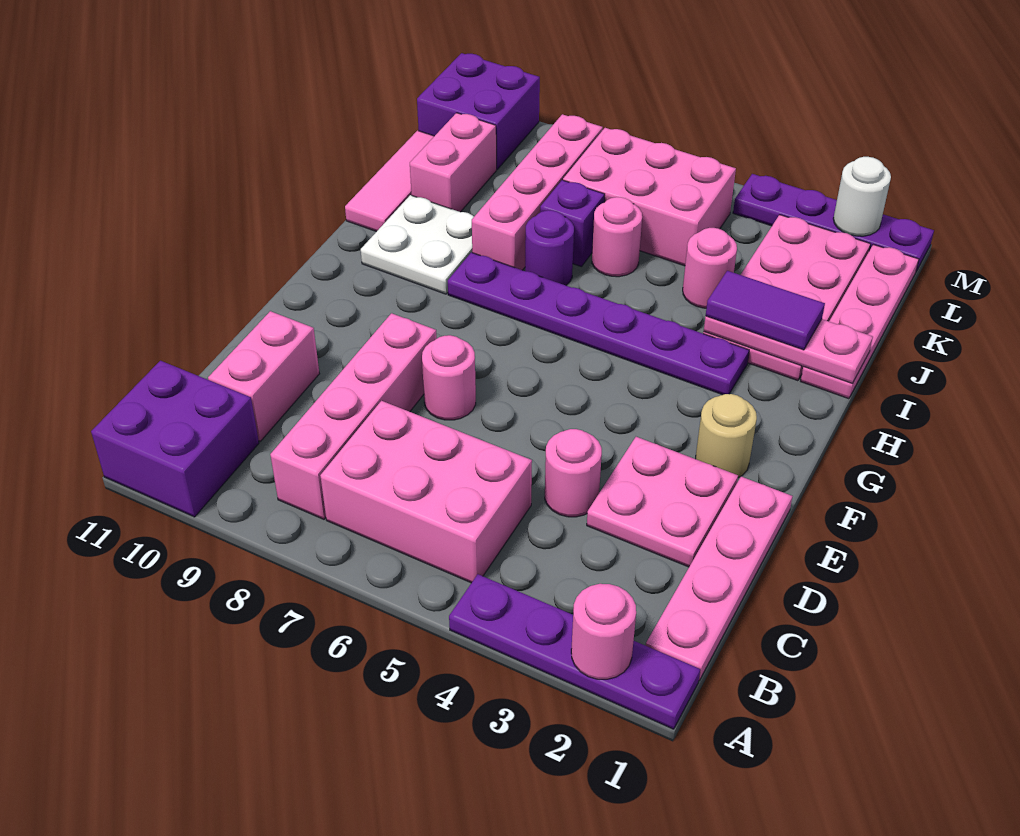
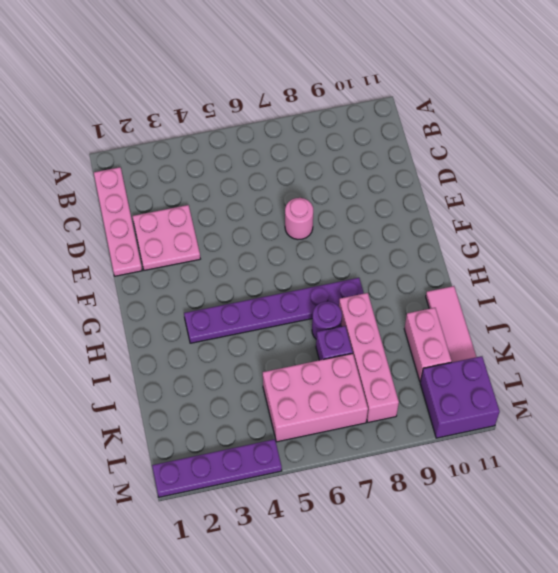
none -> purple plate A1:A4 level 1
none -> purple brick A10:B11 level 1
none -> pink brick B5:C7 level 1

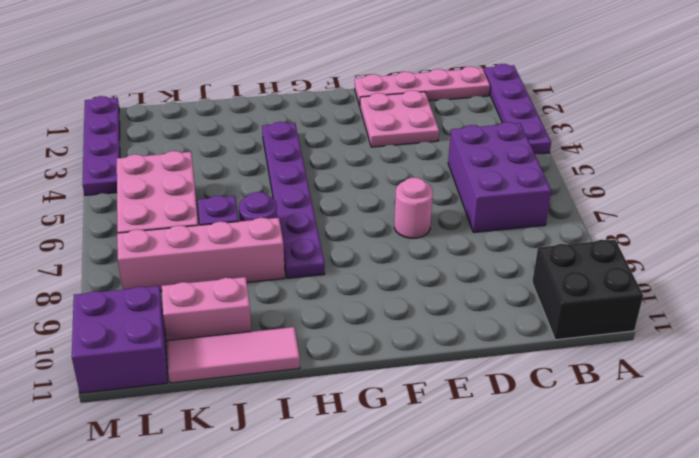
black brick A10:B11 level 1 -> purple brick A10:B11 level 1
purple brick B5:C7 level 1 -> pink brick B5:C7 level 1
none -> pink brick B8:E8 level 1
none -> pink brick C10:D10 level 1
none -> pink round brick D4 level 1

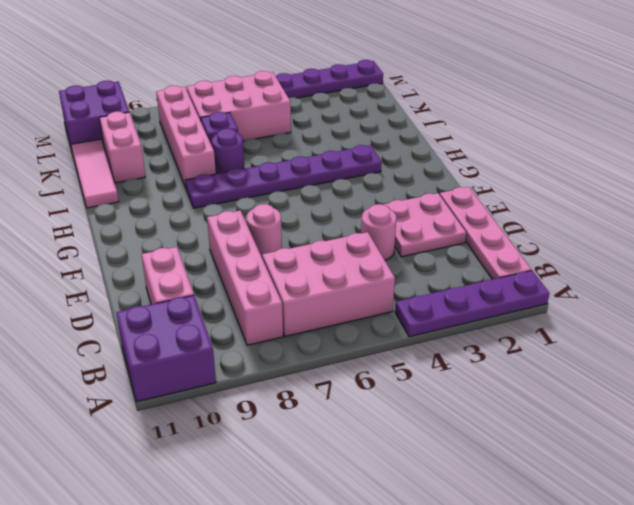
none -> tan round brick F2 level 1
none -> white plate H9:I10 level 1
none -> pink plate I1:L1 level 1

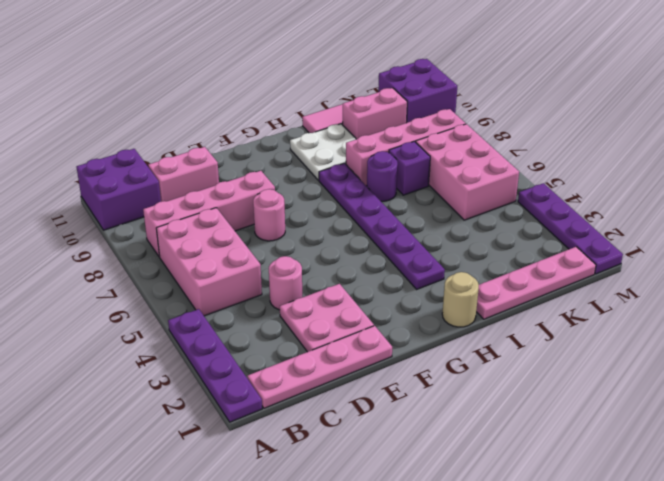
tan round brick H1 level 1 -> tan round brick F2 level 1
none -> pink plate I2:L3 level 1
none -> pink round brick J4 level 1
none -> pink round brick J6 level 1

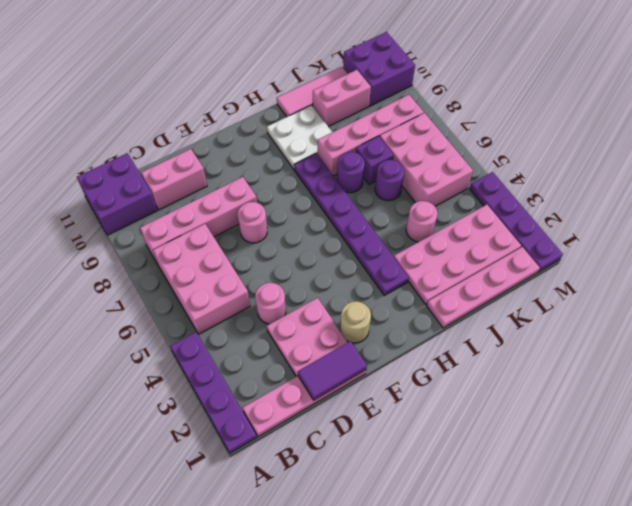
purple tile D1:E1 level 2 -> purple tile I2:I3 level 3
purple round brick J6 level 1 -> pink round brick J6 level 1
none -> pink round brick A2 level 2
none -> pink plate I1:I3 level 2
none -> white round brick M2 level 2

